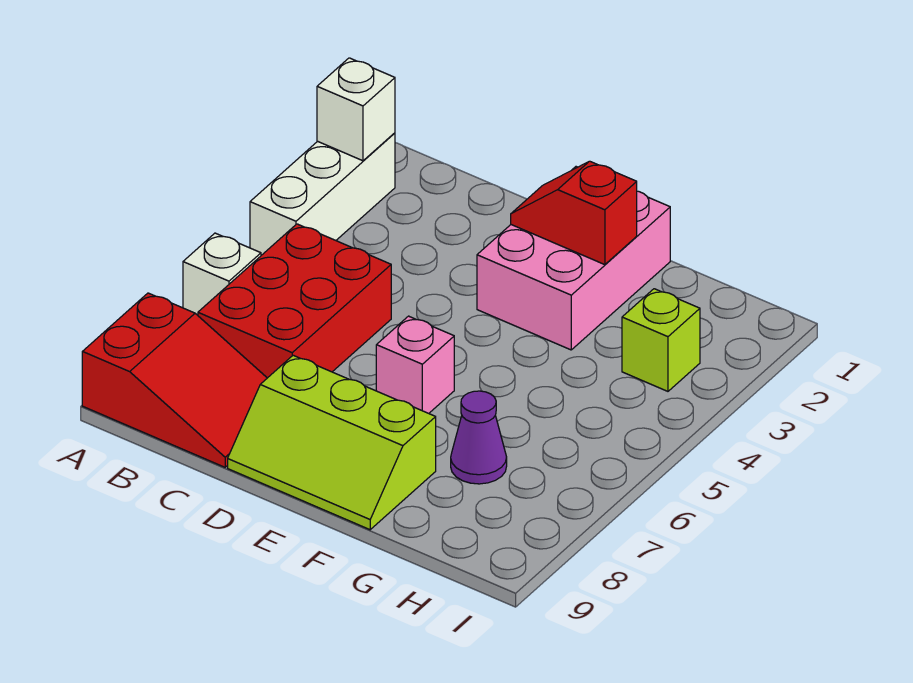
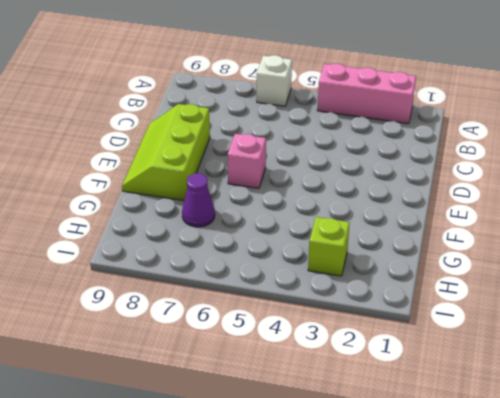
pink brick A2:A4 level 1 -> white brick A2:A4 level 1
none -> red slope A8:C9 level 1 top A
none -> red brick B5:C7 level 1

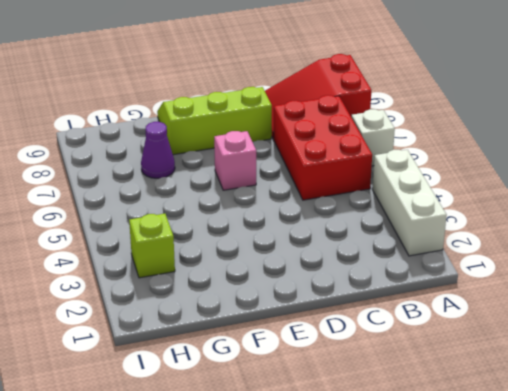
none -> pink brick E1:F3 level 1
none -> white brick A2 level 2

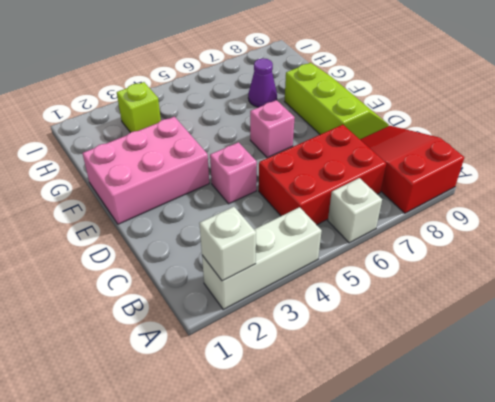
pink brick D4 level 1 -> none
none -> red slope E2:F2 level 2 top F

